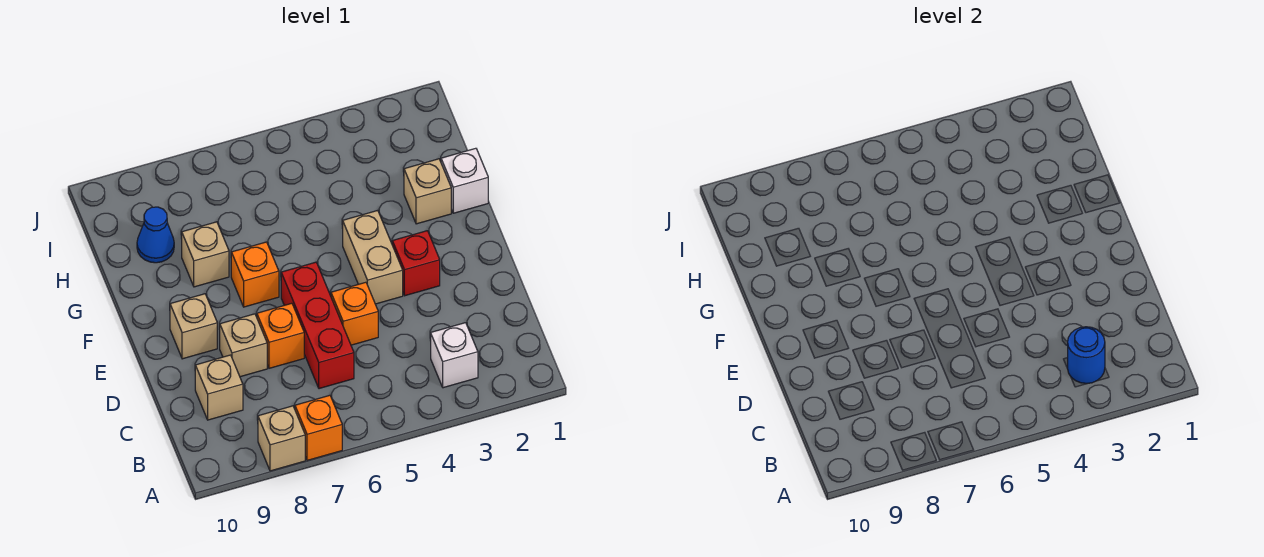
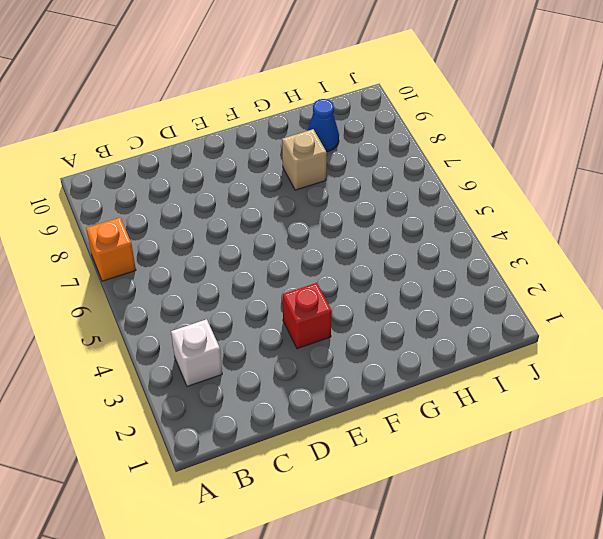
none -> tan brick A8 level 1
none -> red brick C6:E6 level 1
none -> tan brick C9 level 1

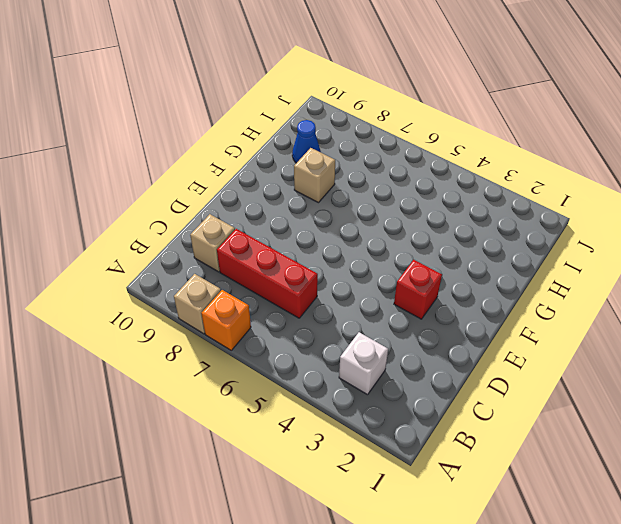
red brick C6:C8 level 1 -> red brick C6:E6 level 1
none -> orange brick D5 level 1
none -> orange brick D7 level 1
none -> tan brick D8 level 1

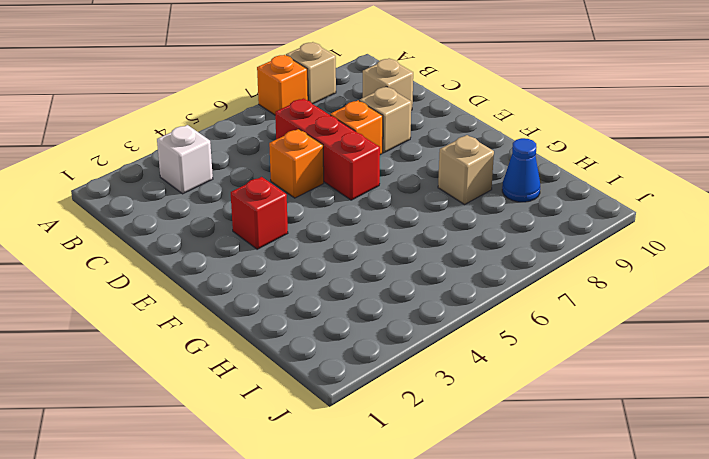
none -> tan brick E4:F4 level 1
none -> tan brick E9 level 1
none -> orange brick F7 level 1

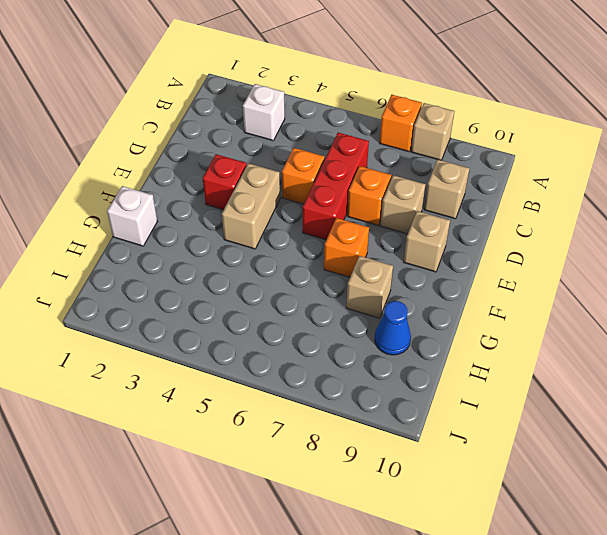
none -> tan brick G2 level 1
none -> blue round brick B3 level 2

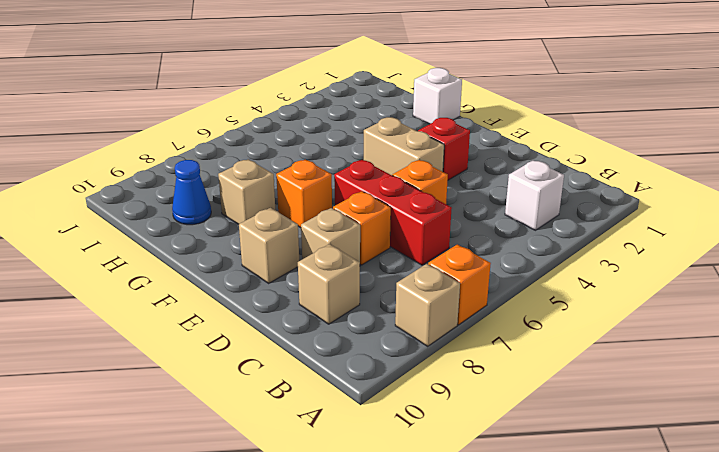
none -> tan brick G2 level 1
none -> blue round brick B3 level 2

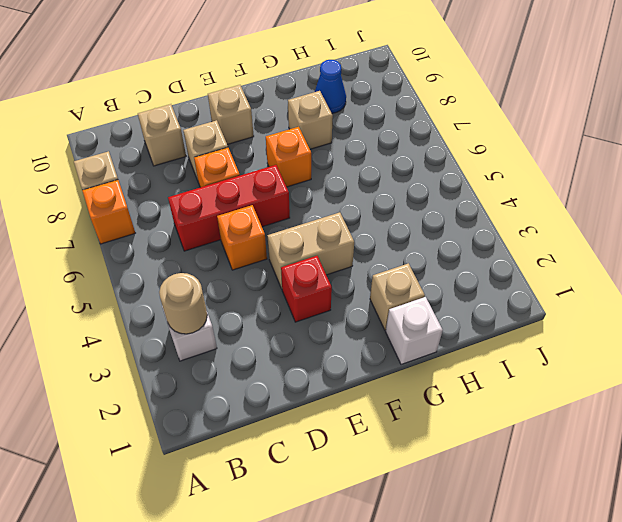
tan round brick B3 level 2 -> blue round brick B3 level 2

